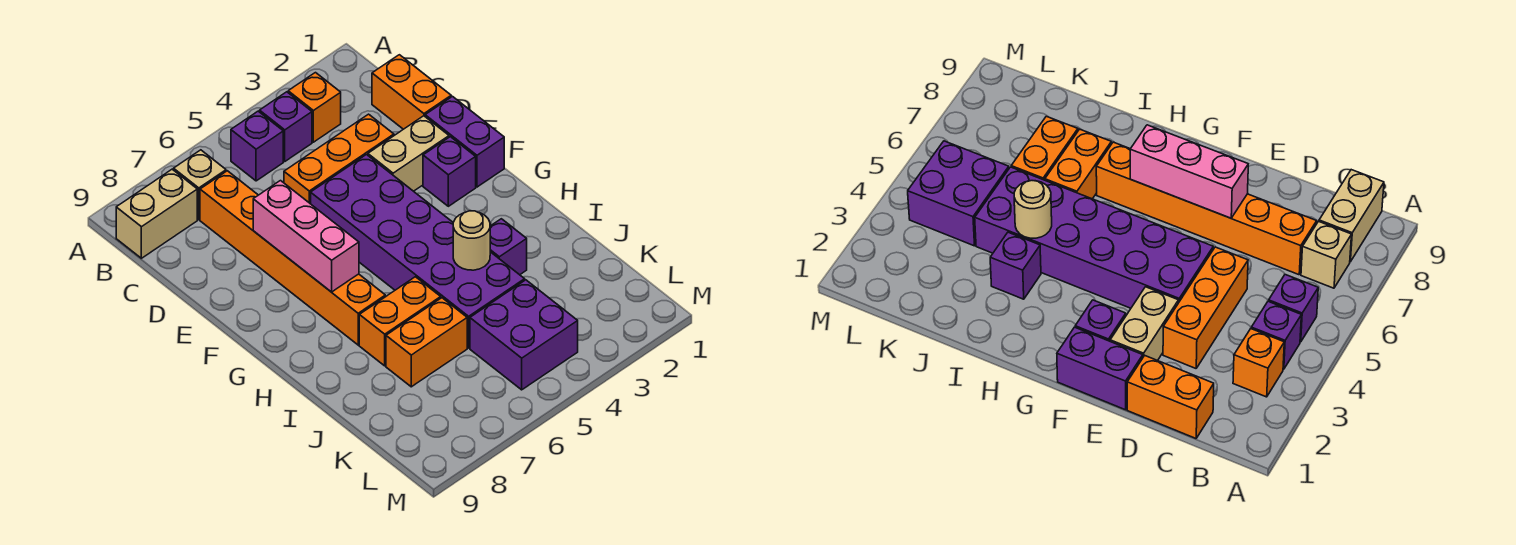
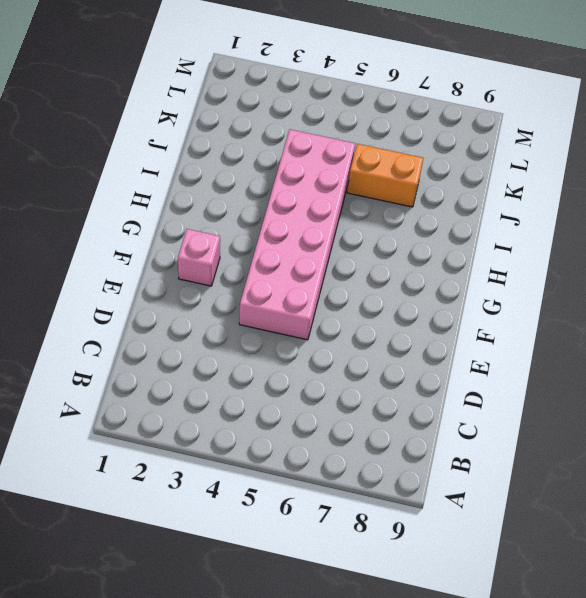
pink brick E4:J5 level 1 -> purple brick E4:J5 level 1
pink brick F2 level 1 -> purple brick F2 level 1
none -> orange brick B3 level 1
none -> purple brick B4 level 1
none -> purple brick B5 level 1

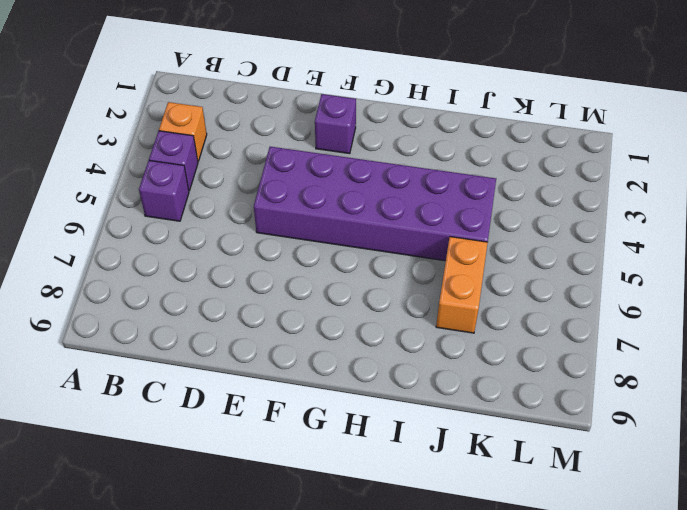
none -> tan brick B7 level 1
none -> tan brick B8:B9 level 1
none -> orange brick C1:D1 level 1

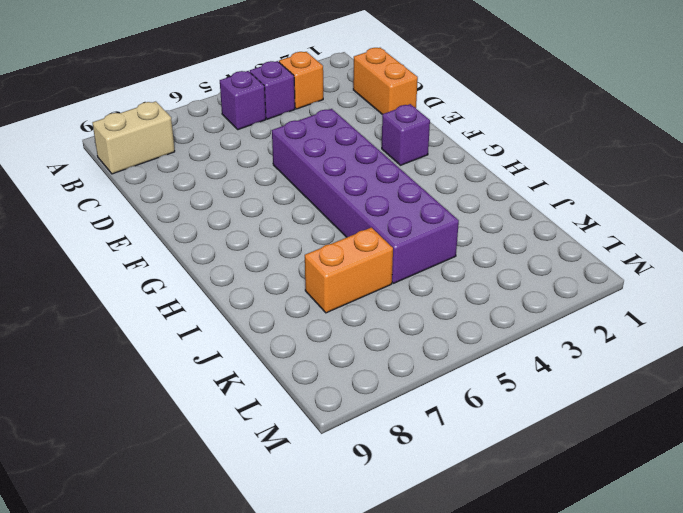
none -> tan brick B7 level 1
none -> orange brick C7:H7 level 1
none -> orange brick D3:D5 level 1

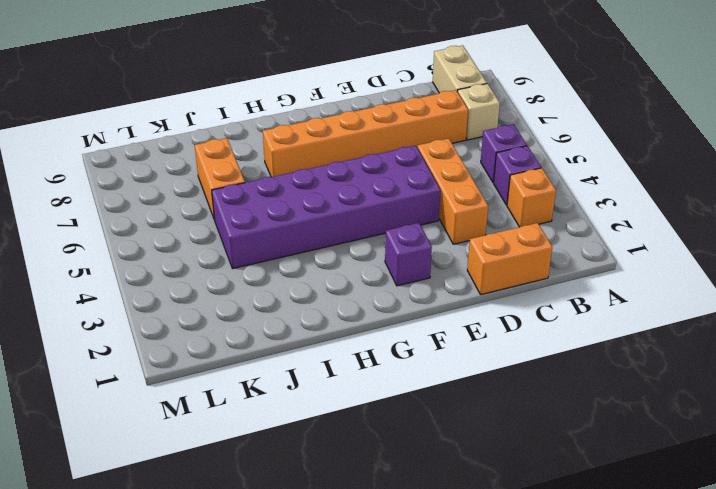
none -> purple brick E1:F1 level 1
none -> tan brick E2:E3 level 1
none -> purple brick I3 level 1

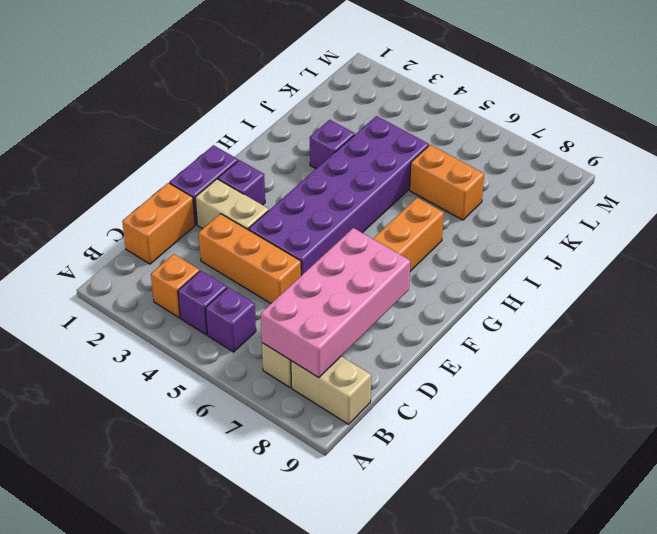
pink brick B7:E8 level 2 -> pink brick E7:G7 level 2
none -> orange brick I6:I7 level 1
none -> purple brick K4:L5 level 1
none -> tan round brick I4 level 2

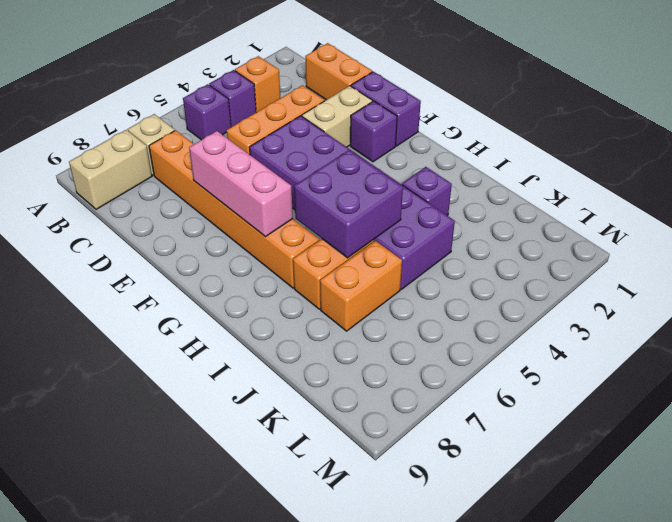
purple brick H5:I6 level 2 -> purple brick K4:L5 level 1
none -> tan round brick I4 level 2

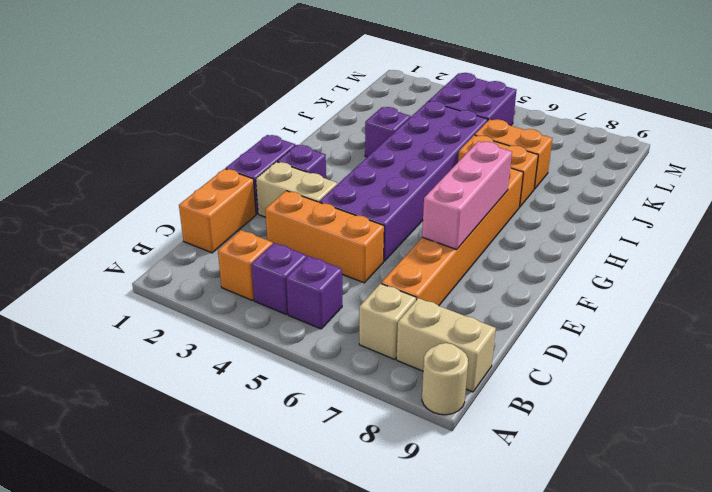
tan round brick A9 level 1 -> tan round brick I4 level 2

